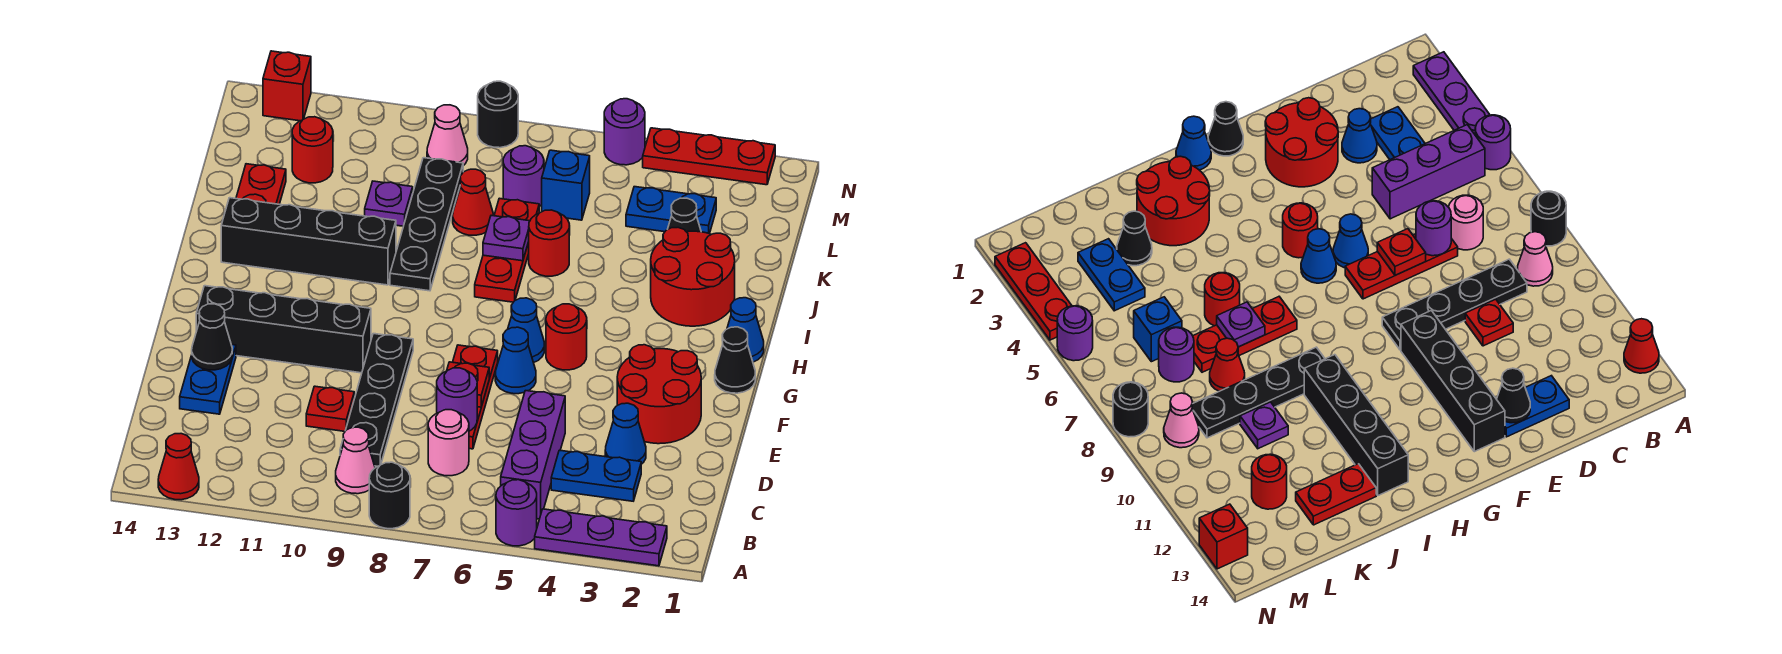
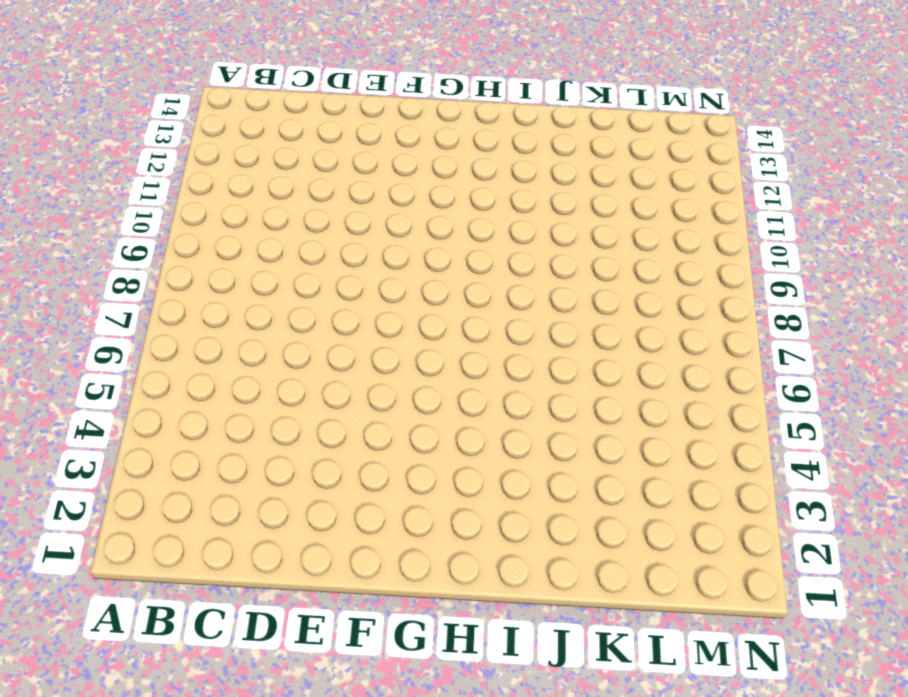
none -> purple plate A2:A4 level 1
none -> purple round brick A5 level 1
none -> black round brick A8 level 1
none -> red cone A13 level 1

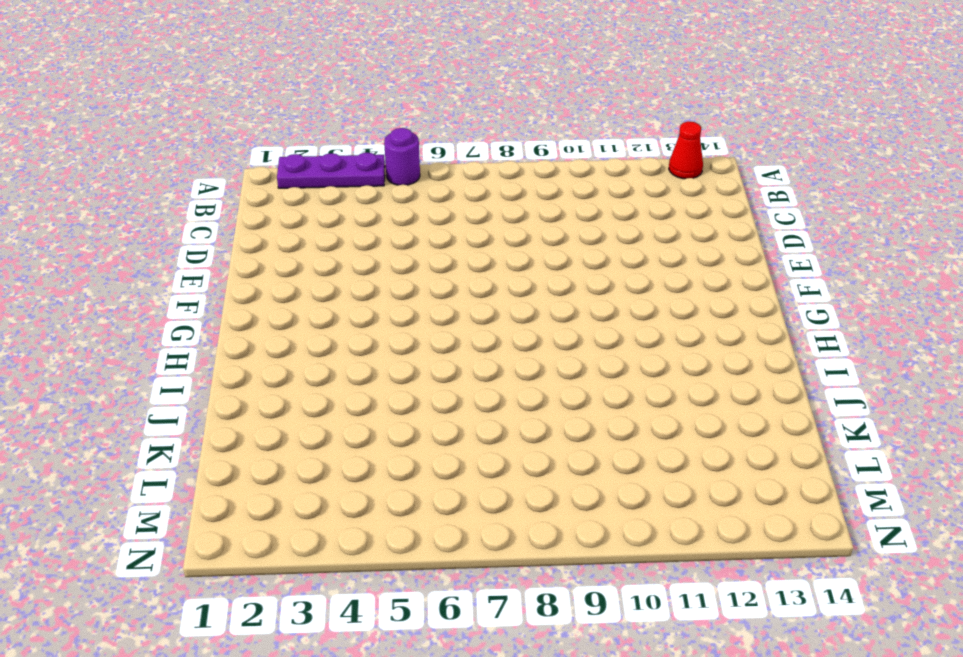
none -> black round brick A8 level 1
none -> purple brick B5:D5 level 1
none -> pink cone B9 level 1
none -> blue plate C3:C4 level 1

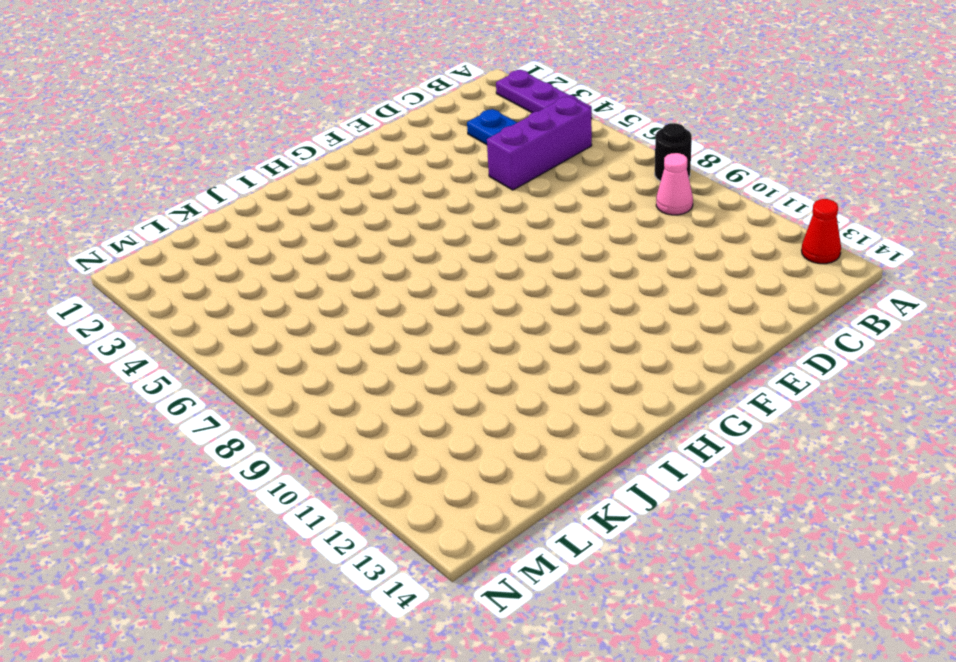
none -> purple round brick A5 level 1
none -> pink round brick C7 level 1
none -> black plate C9:F9 level 1
none -> blue cone D3 level 1

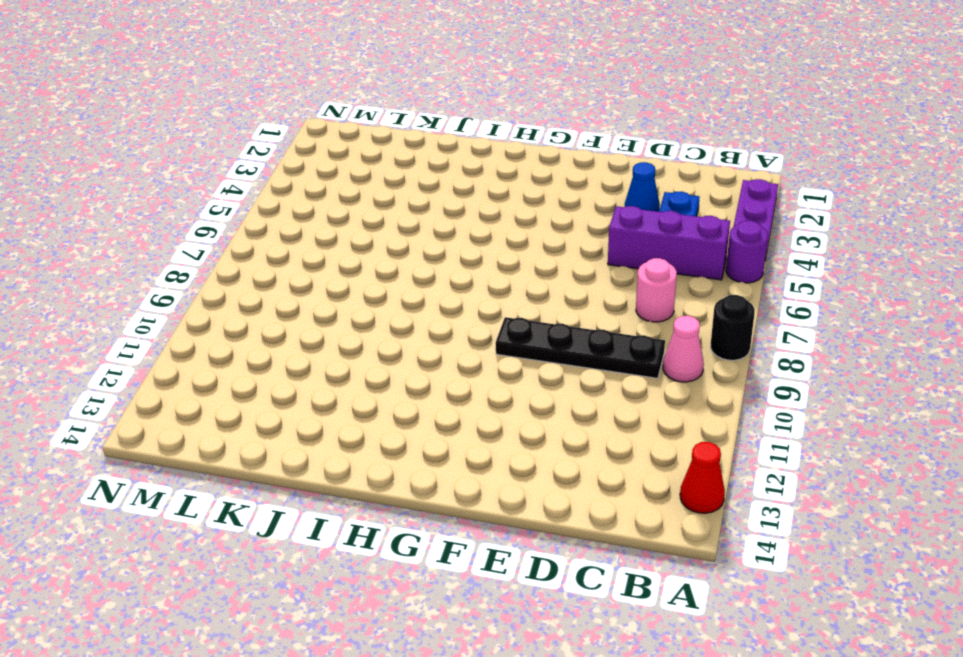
none -> red plate D7:F7 level 1
none -> red plate D10 level 1
none -> blue plate D13:E13 level 1
none -> red round brick E2:F3 level 1

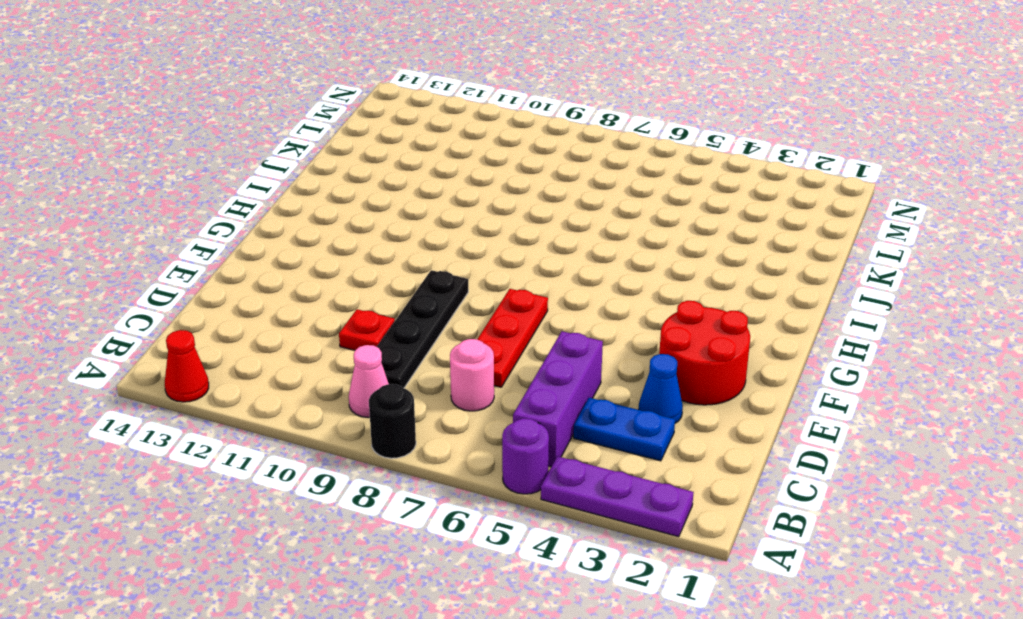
none -> blue plate D13:E13 level 1
none -> blue cone F6 level 1
none -> black brick F10:F13 level 1
none -> black cone G1 level 1

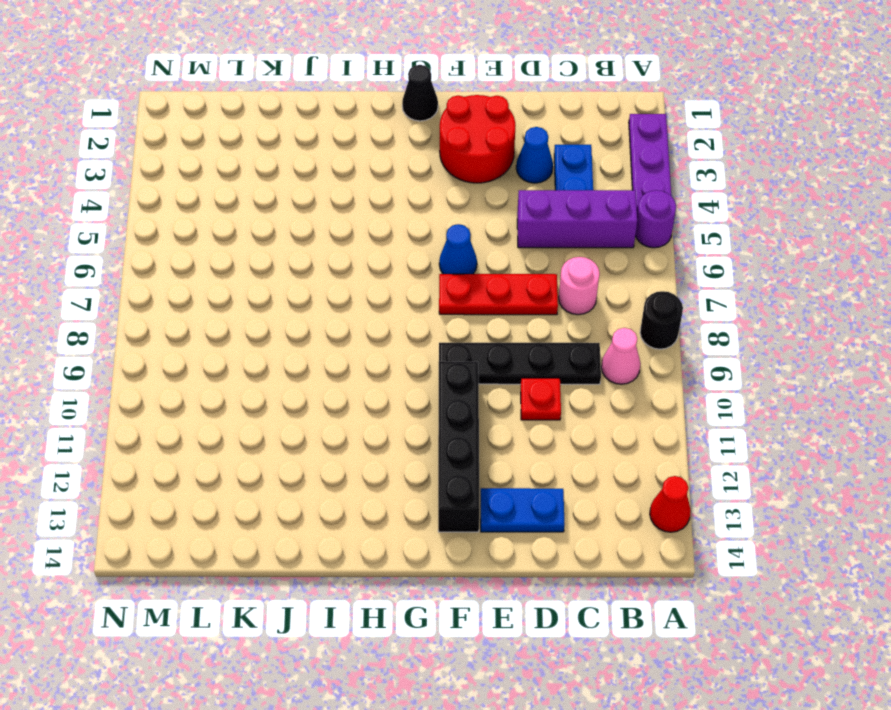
none -> red round brick G5 level 1
none -> blue cone G6 level 1
none -> blue cone H1 level 1
none -> red round brick I2:J3 level 1

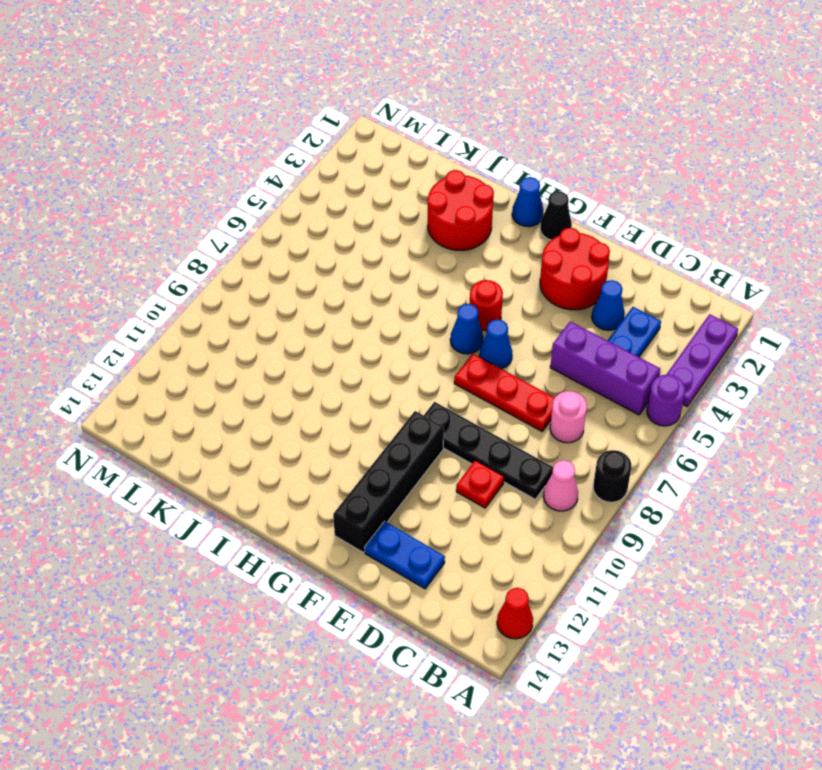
none -> red plate I7:K7 level 1
none -> black plate I9:L9 level 1
none -> black brick I10:I13 level 1
none -> red round brick J6 level 1

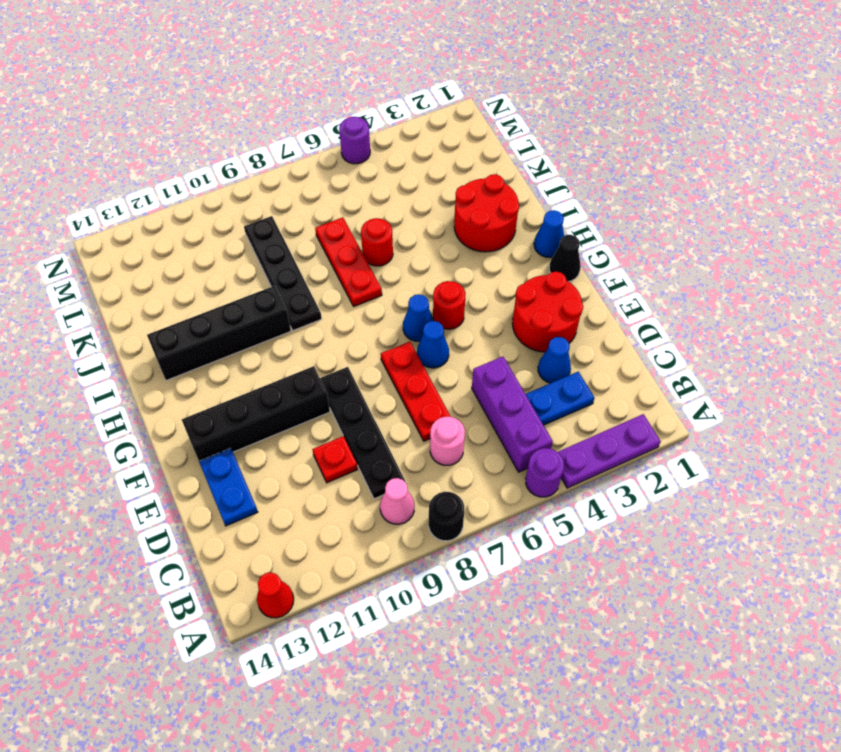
none -> red plate J13:K13 level 1
none -> black cone K3 level 1
none -> red cone K8 level 1
none -> purple plate K10 level 1

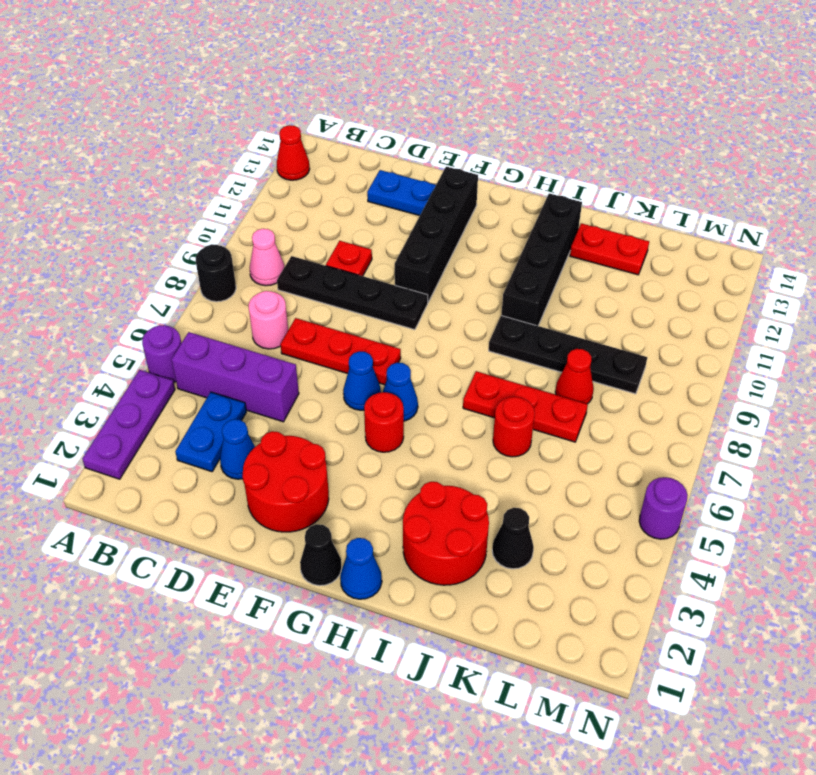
none -> purple plate K10 level 1
none -> blue plate L3:L4 level 1
none -> blue brick L6 level 1
none -> purple round brick L7 level 1

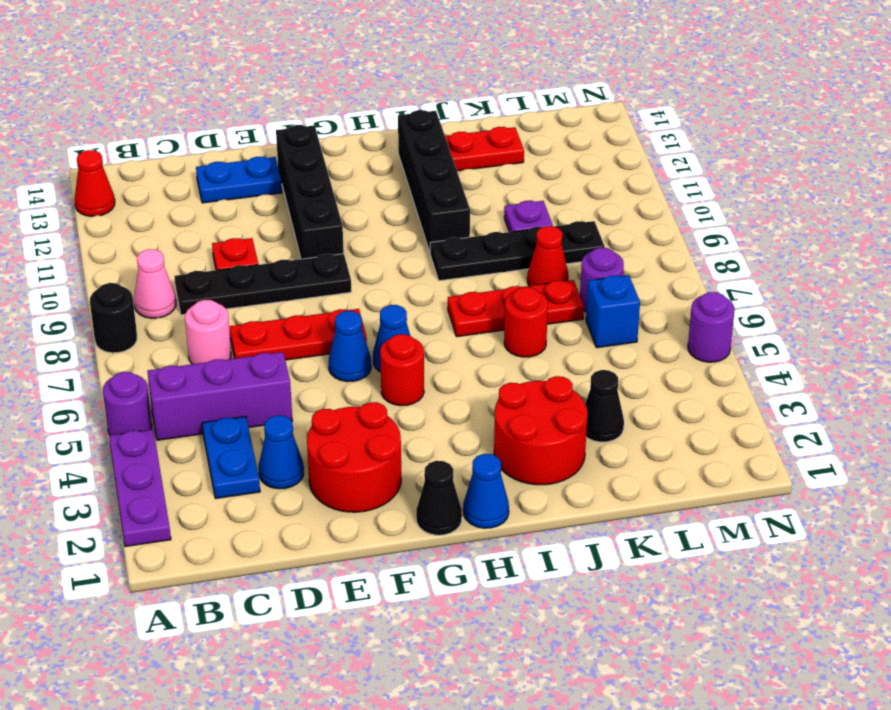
none -> blue plate L3:L4 level 1
none -> red round brick L12 level 1
none -> pink cone M9 level 1
none -> red plate N2:N4 level 1

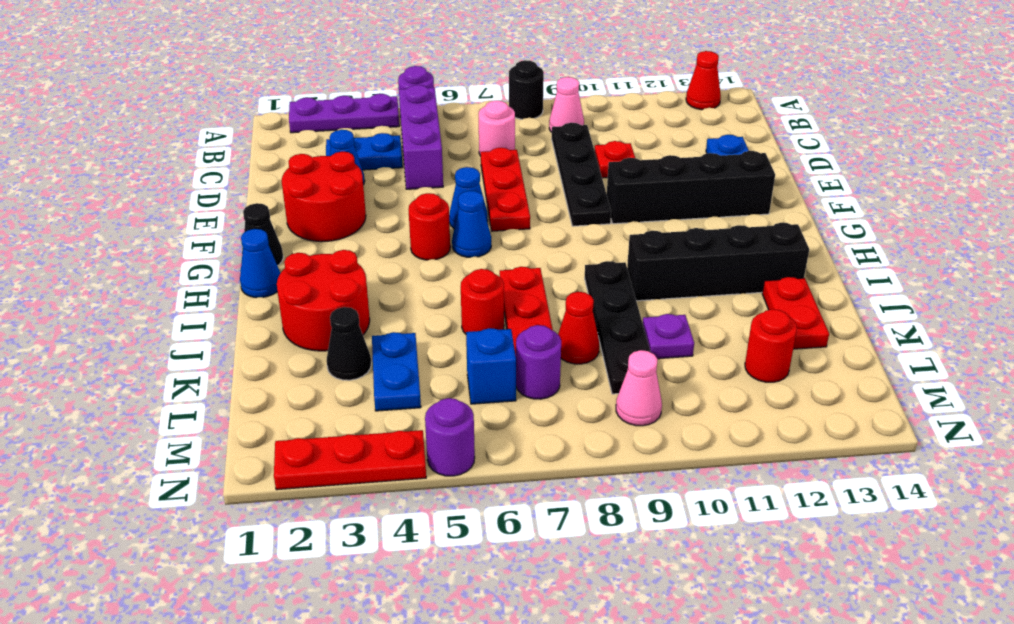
blue plate K4:L4 level 1 -> blue plate L3:L4 level 1
none -> black round brick N8 level 1
none -> red brick N13 level 1
none -> purple round brick D7 level 2
none -> red plate E7 level 2

